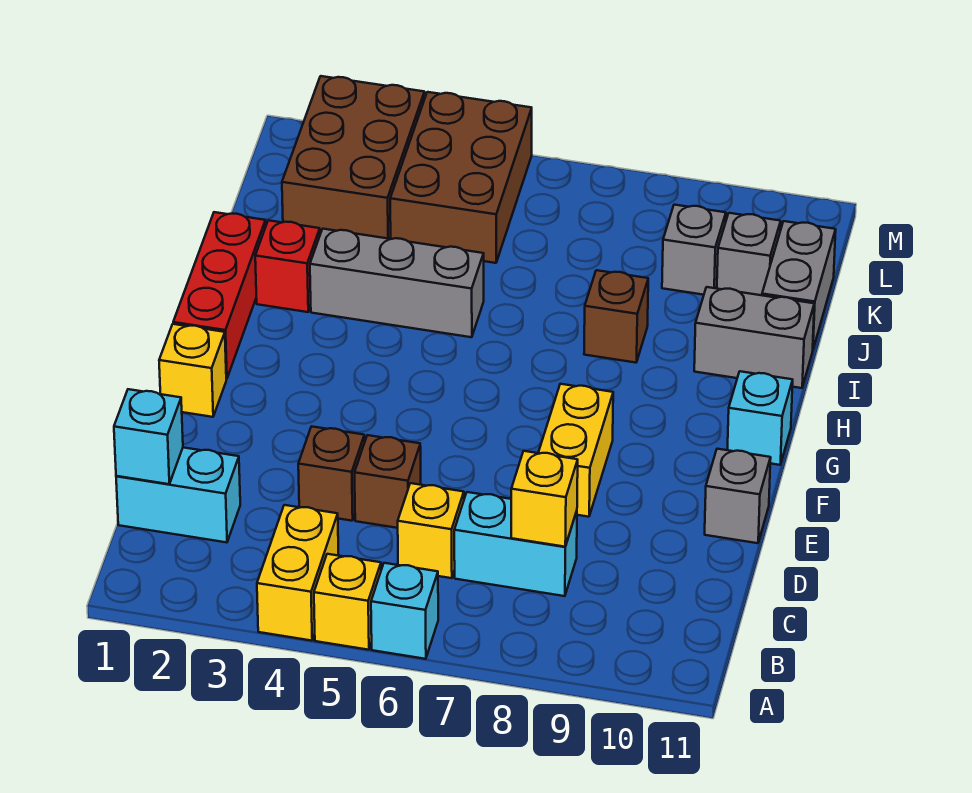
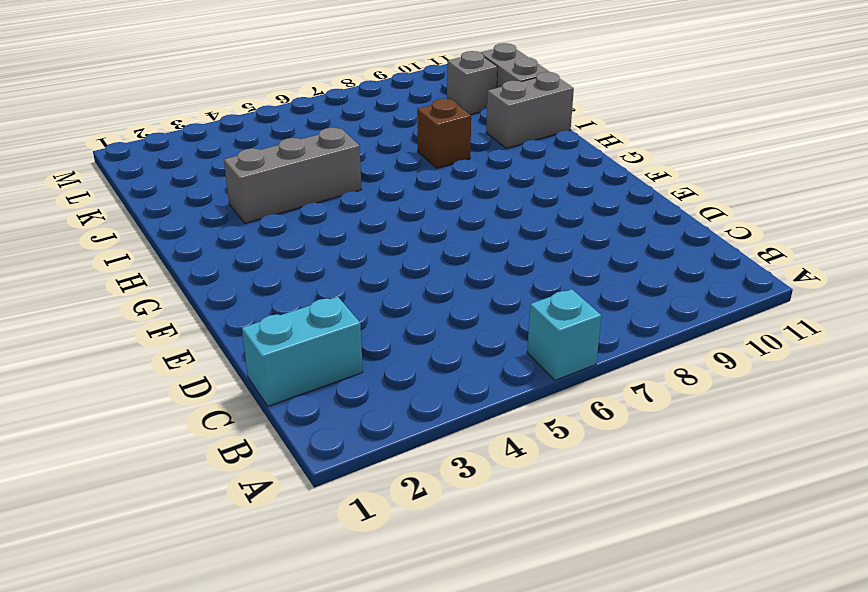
none -> yellow brick A4:B4 level 1
none -> yellow brick A5 level 1
none -> yellow brick C6 level 1

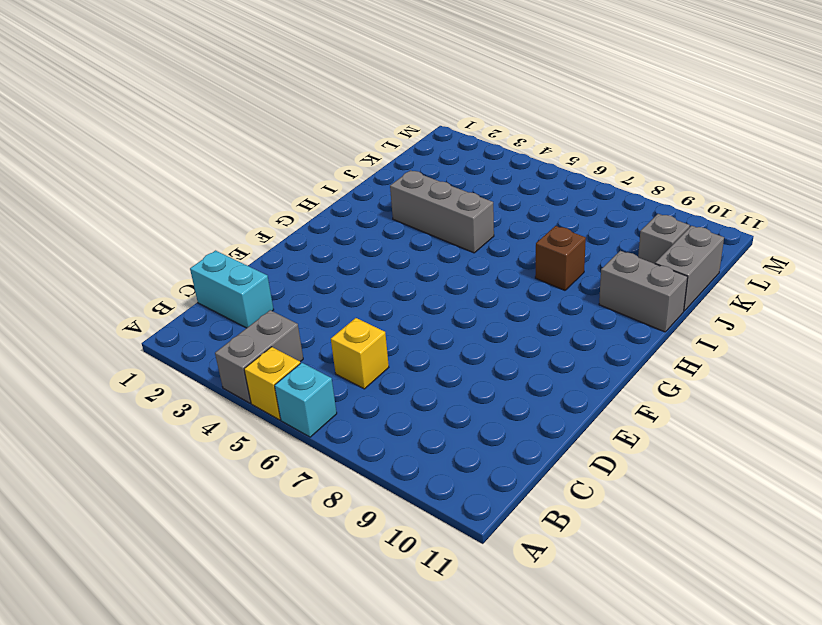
grey brick A4:B4 level 1 -> yellow brick A4:B4 level 1
none -> cyan brick C7:C8 level 1
none -> brown brick D4 level 1
none -> brown brick D5 level 1

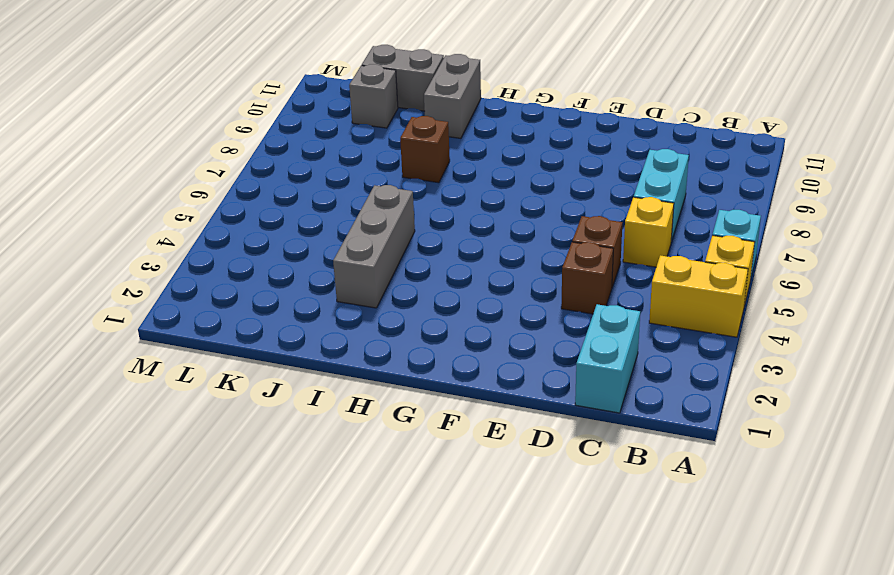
none -> yellow brick E8:F8 level 1
none -> grey brick E11 level 1
none -> yellow brick F1 level 1

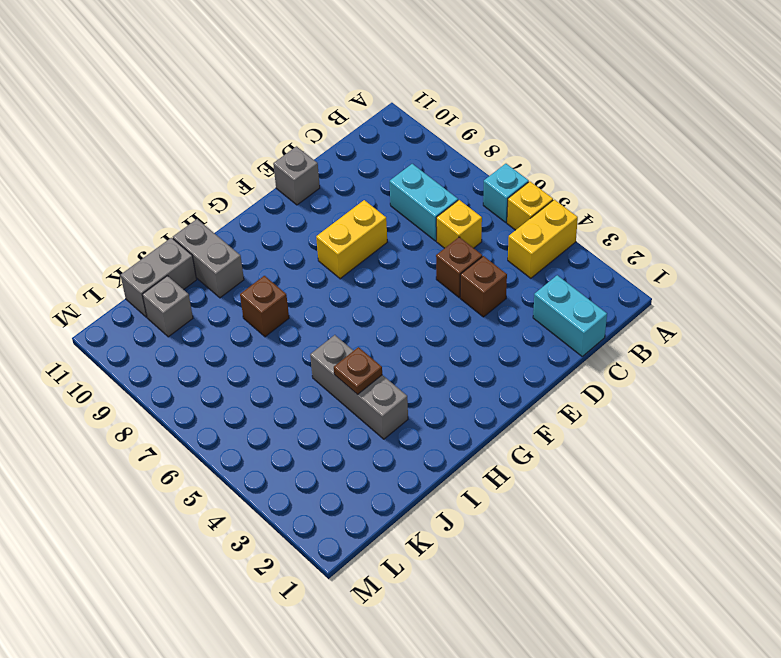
brown plate I4 level 2 -> none
none -> yellow brick F1 level 1
none -> red brick G1:I1 level 1
none -> cyan brick G11 level 1

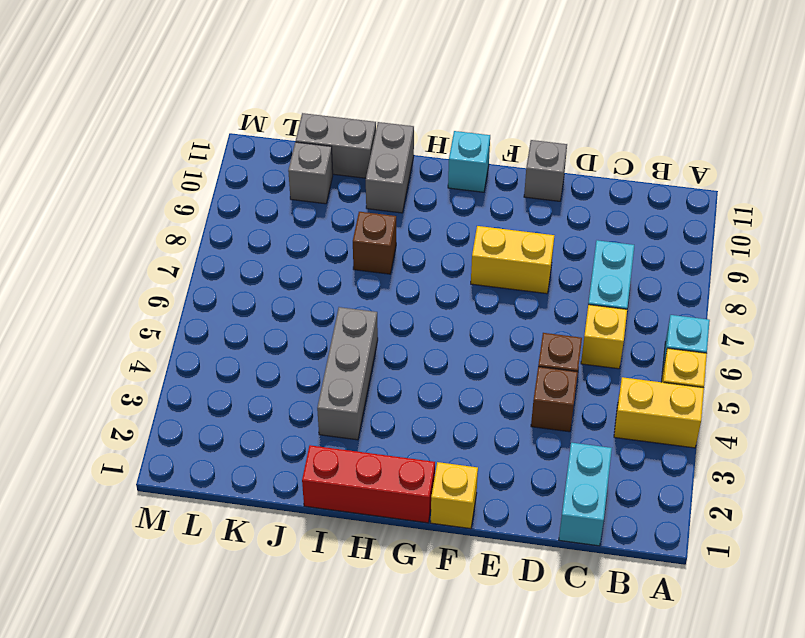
none -> red brick I2 level 1
none -> brown brick K2:M3 level 1
none -> brown brick K4:M5 level 1

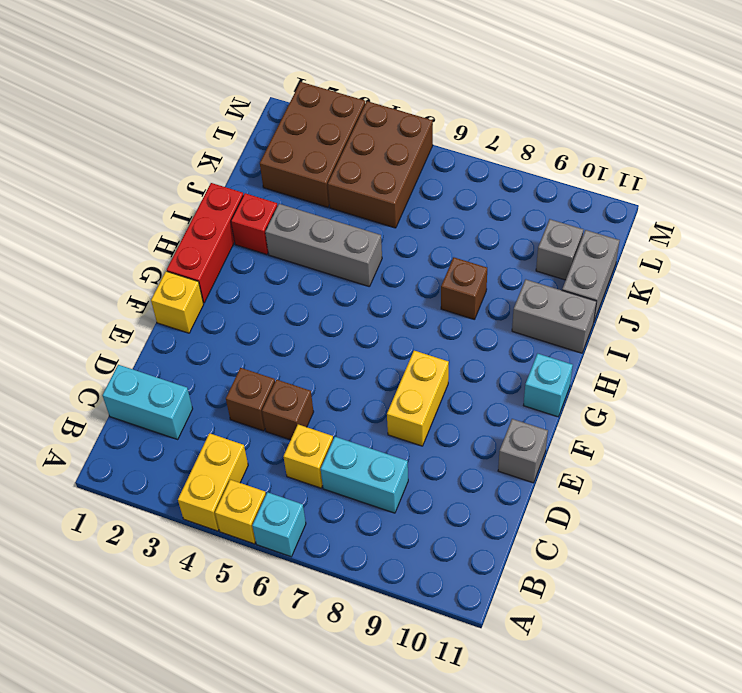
none -> grey brick K9 level 1
none -> cyan brick C1 level 2
none -> yellow brick C8 level 2

